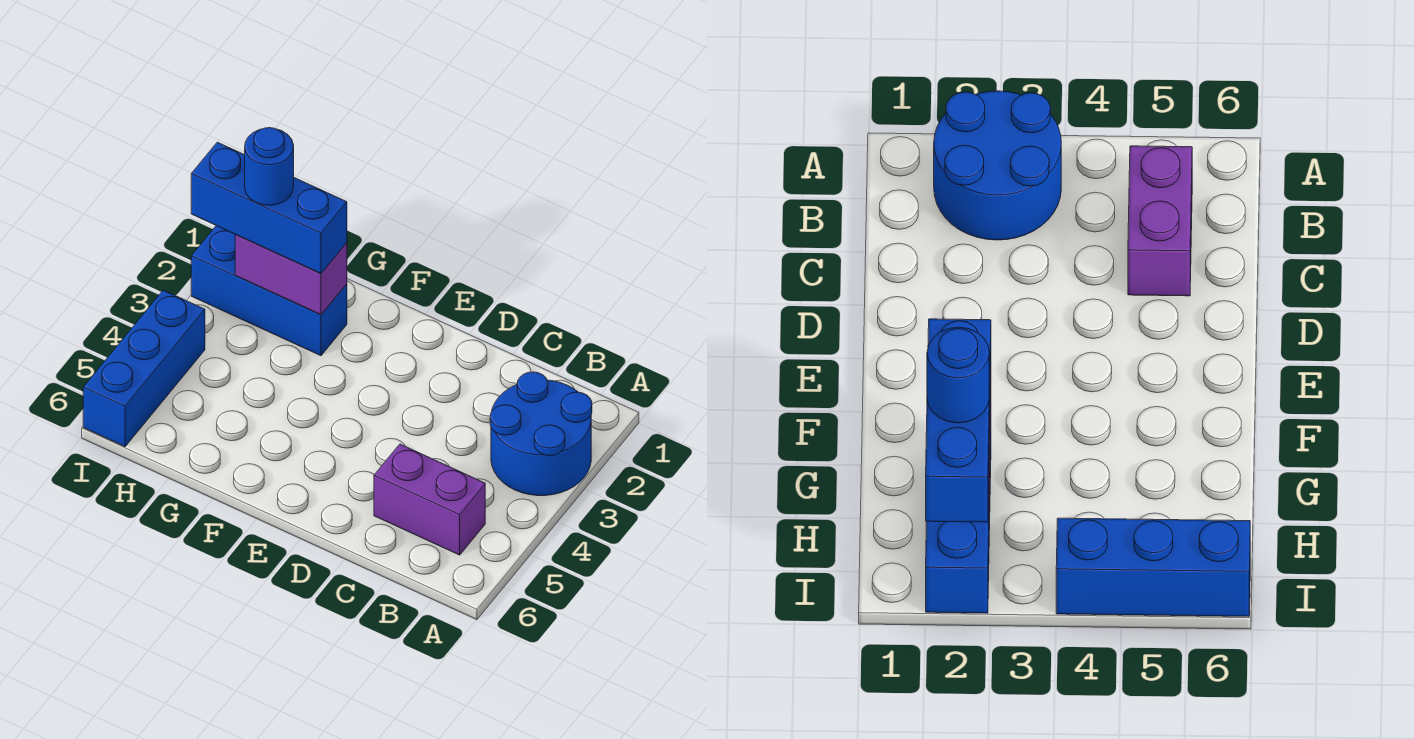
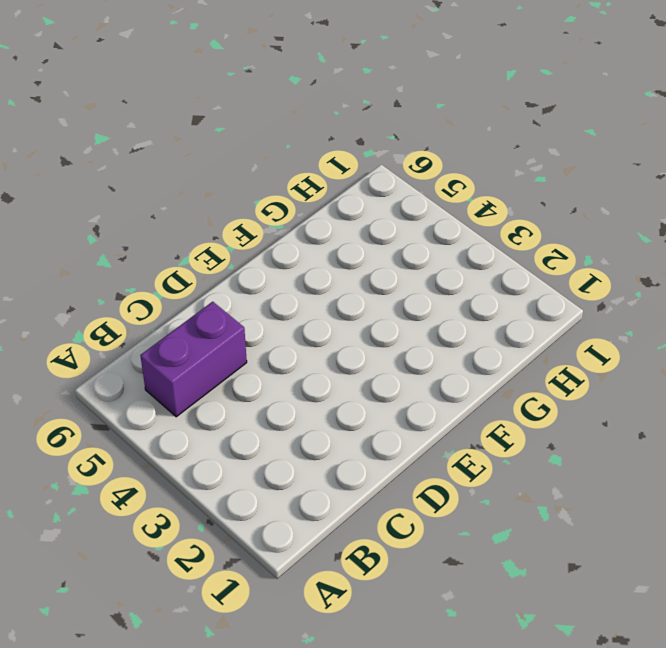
none -> blue round brick A2:B3 level 1
none -> blue brick G2:I2 level 1

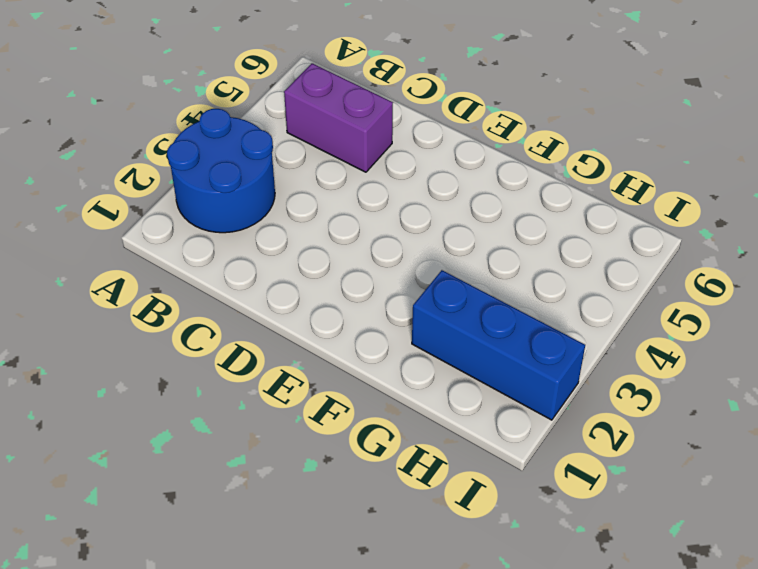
none -> blue brick I4:I6 level 1
none -> purple brick G2:H2 level 2

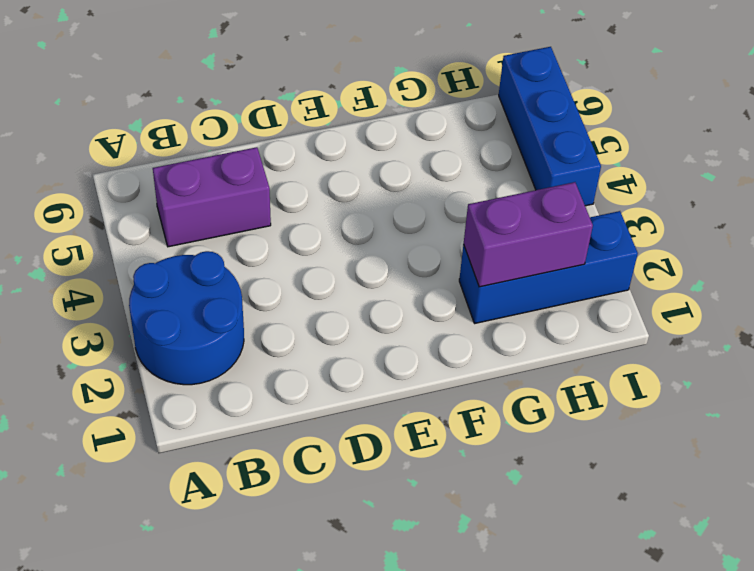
none -> blue brick G2:I2 level 3
none -> blue round brick H2 level 4

